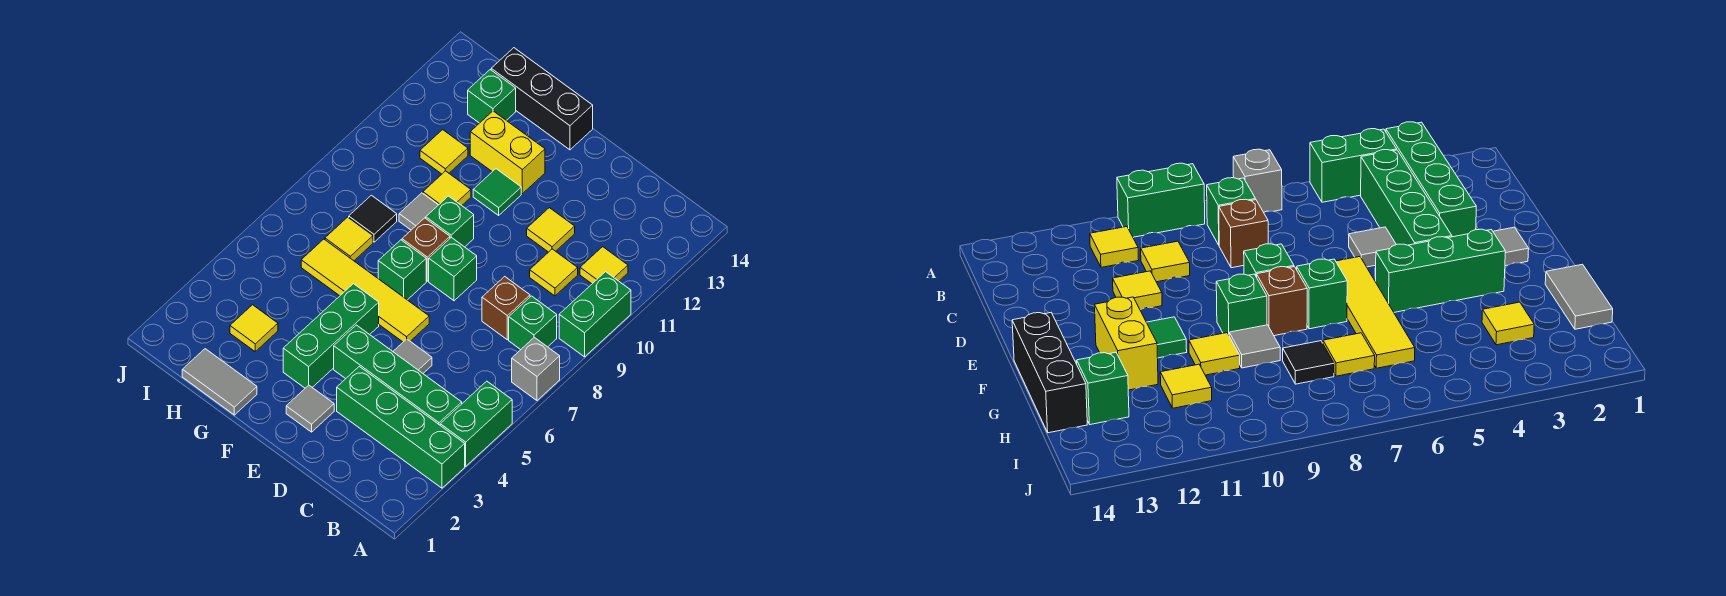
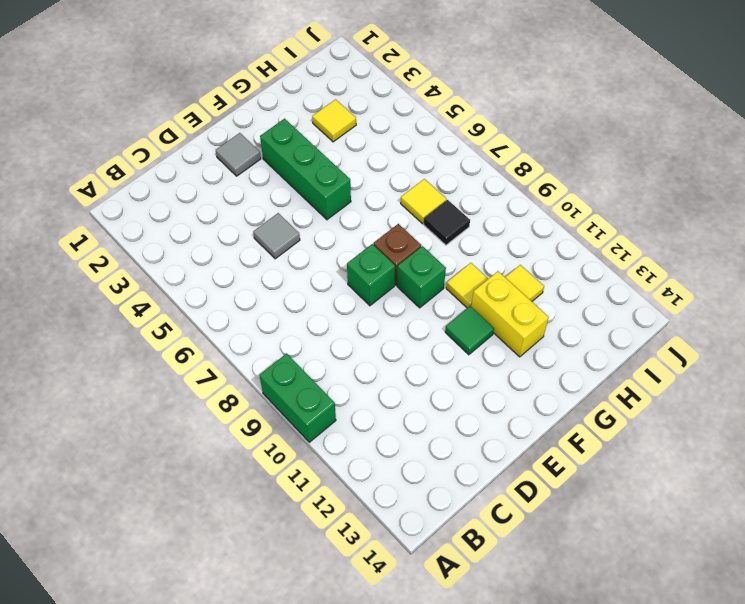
yellow brick G11:G12 level 1 -> yellow brick F12:G12 level 1
none -> green brick A3:D3 level 1
none -> green brick A4:A5 level 1
none -> grey brick A7 level 1

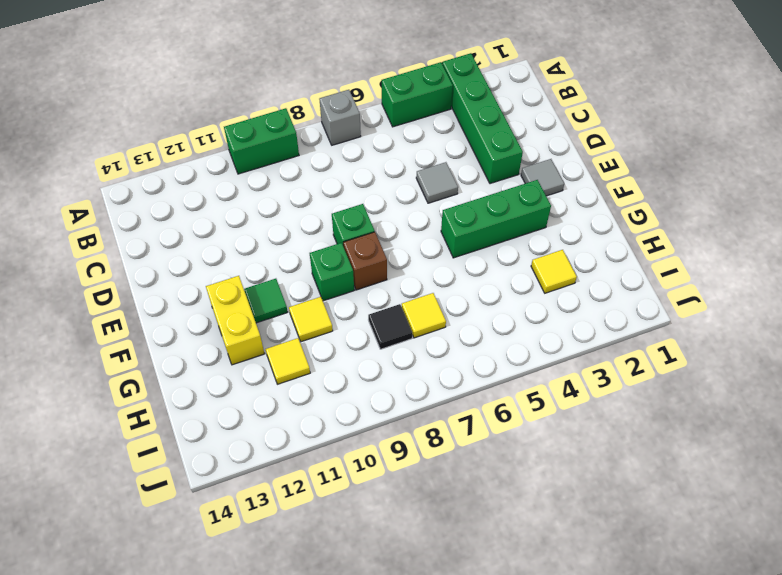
none -> green brick B4:E4 level 1
none -> green brick B8 level 1
none -> yellow tile B11 level 1

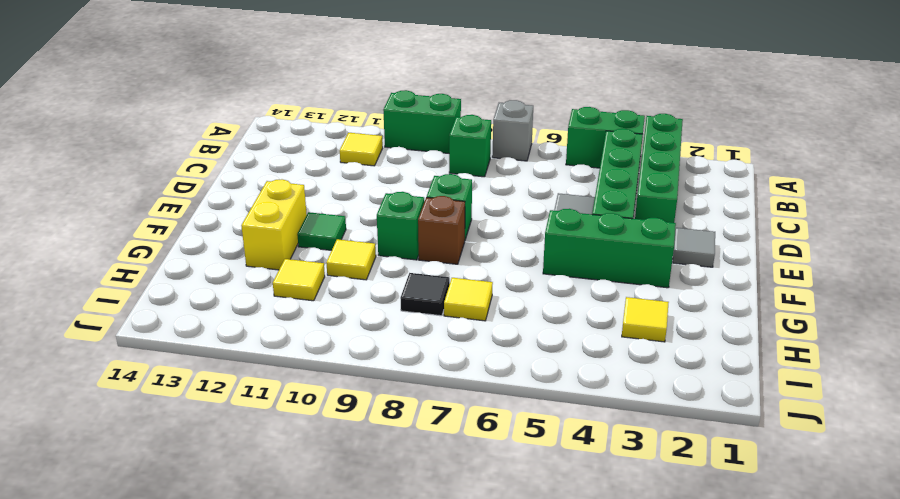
none -> brown brick C8 level 1
none -> yellow tile C10 level 1
none -> yellow tile D11 level 1

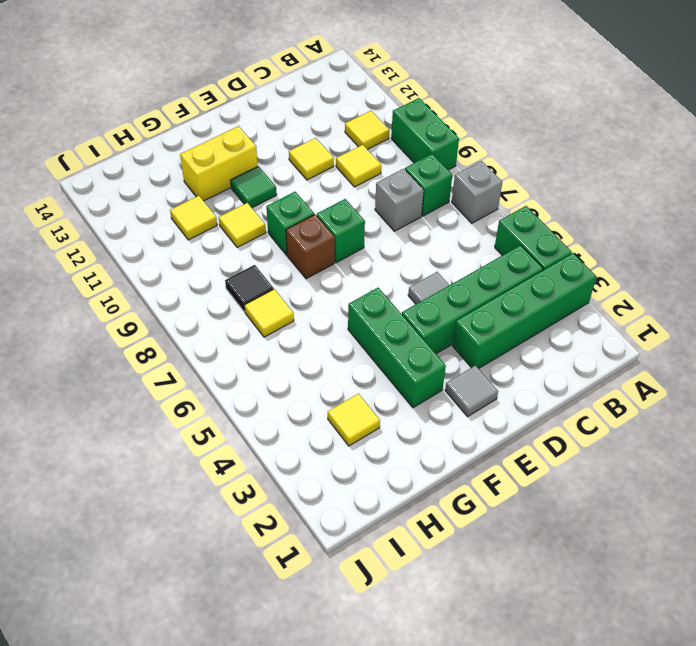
grey brick C8 level 1 -> brown brick C8 level 1
none -> yellow tile E6:H6 level 1
none -> green brick F7 level 1
none -> black brick F14:H14 level 1

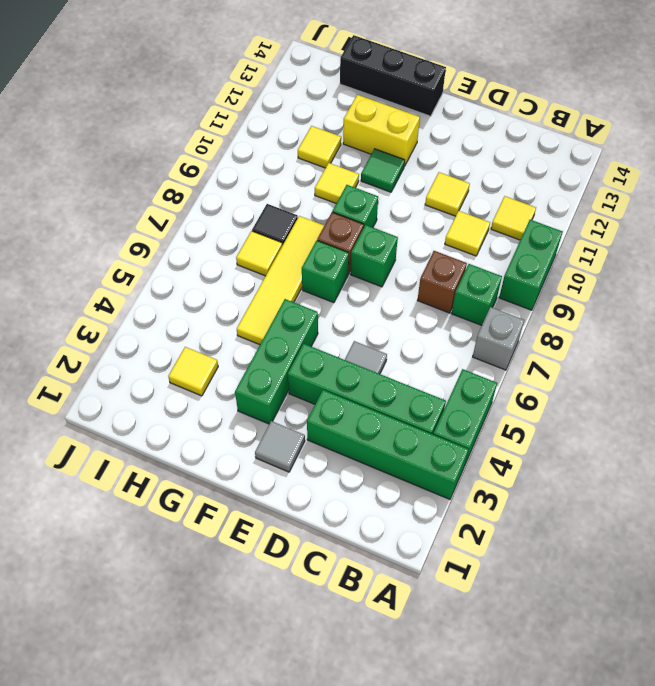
yellow tile G5:G8 level 1 -> yellow tile E6:H6 level 1
none -> grey tile G1:H1 level 1
none -> grey tile G9 level 1
none -> green brick H13 level 1

